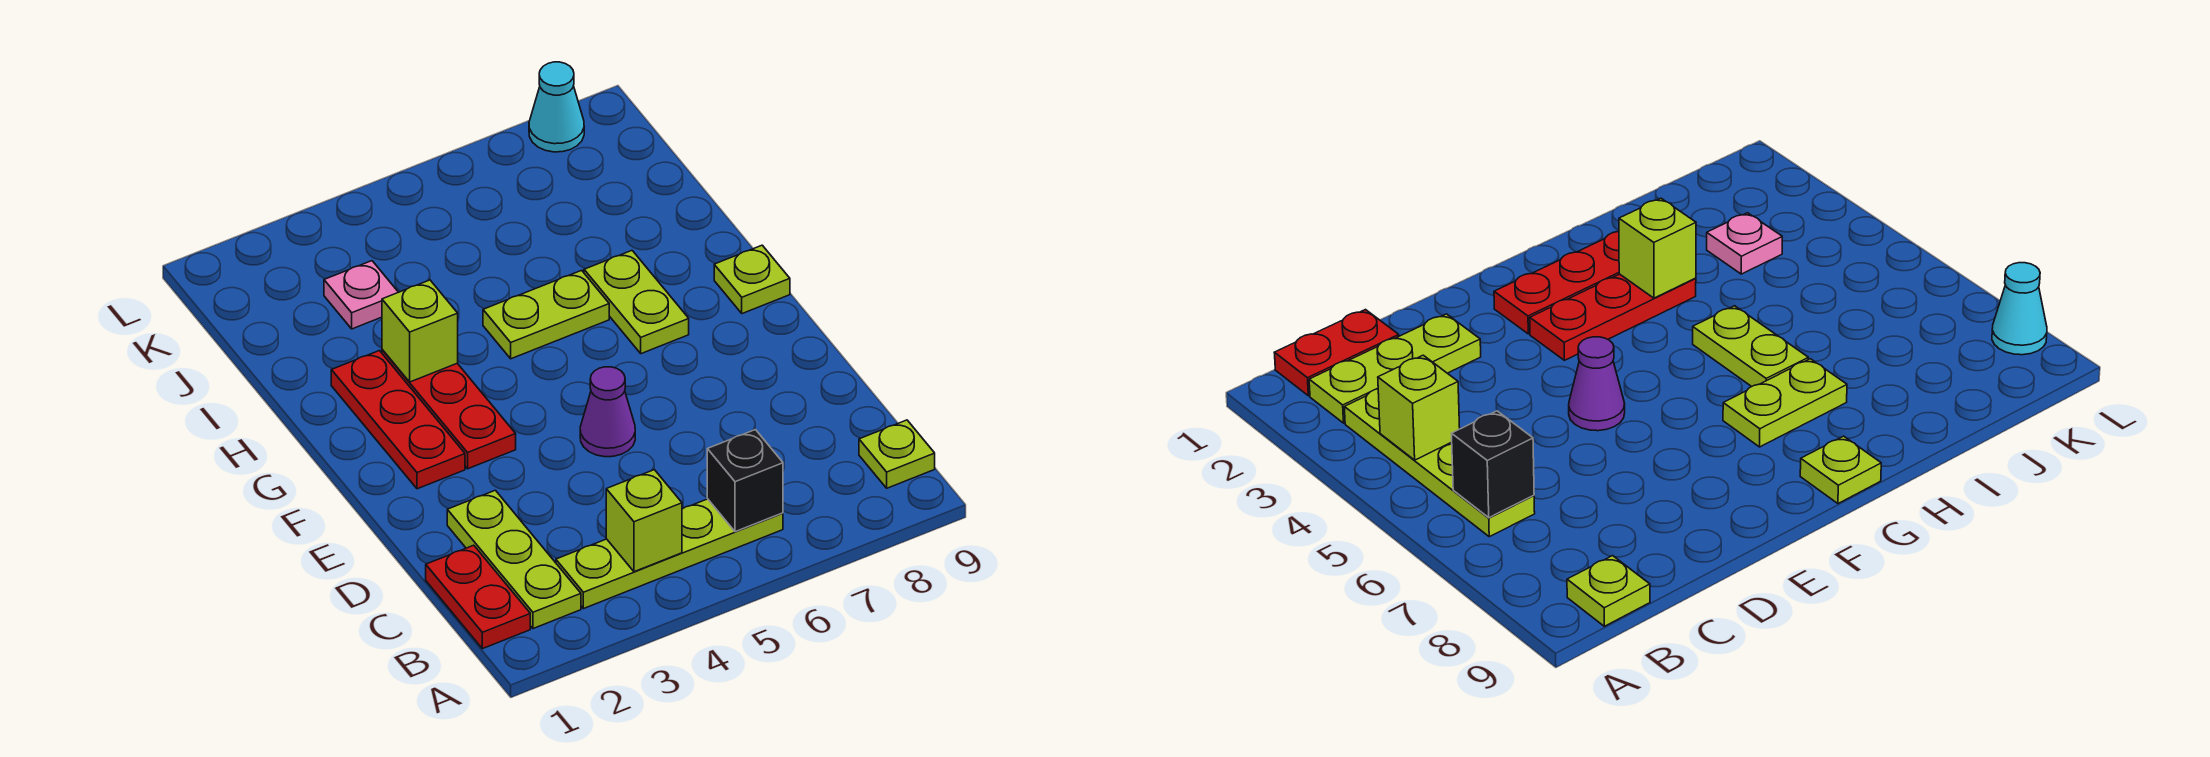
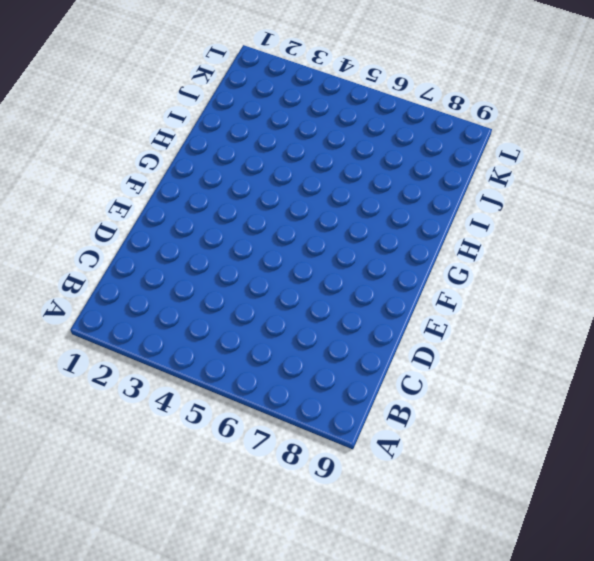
none -> red plate B1:C1 level 1
none -> lime plate B2:D2 level 1
none -> lime plate B3:B6 level 1

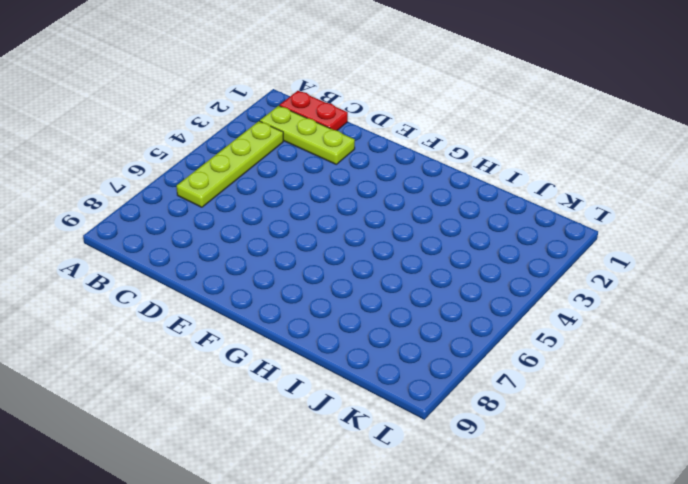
none -> lime plate B9 level 1
none -> purple cone E5 level 1
none -> red plate F2:H2 level 1

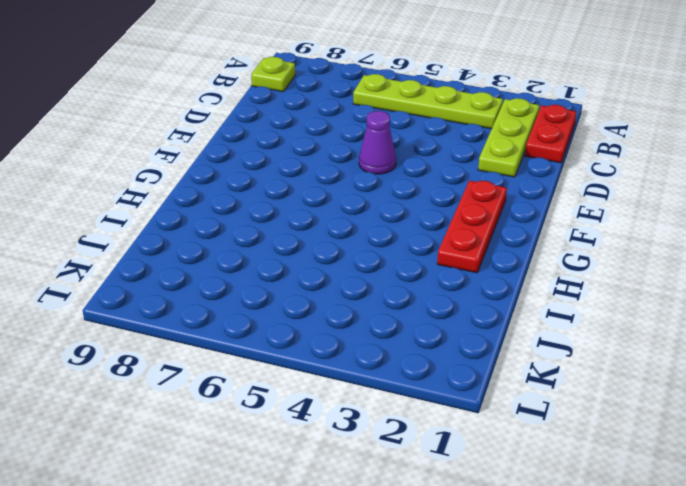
none -> red plate F3:H3 level 1
none -> lime plate G7:H7 level 1
none -> lime plate G9 level 1

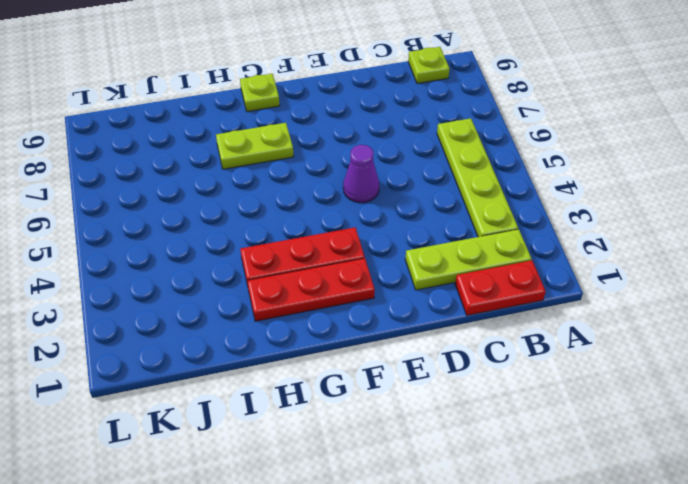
none -> lime plate H5:H6 level 1
none -> pink plate J3 level 1
none -> cyan cone L8 level 1

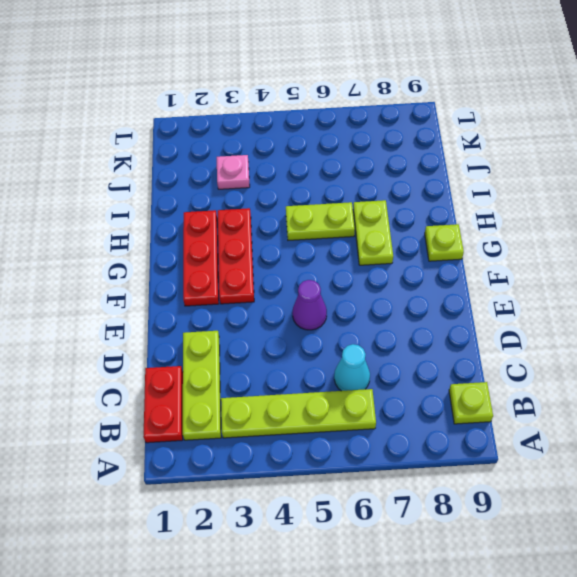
cyan cone C6 level 1 -> cyan cone L8 level 1
none -> lime brick B4 level 2
none -> black brick B6 level 2
none -> lime brick H3 level 2

